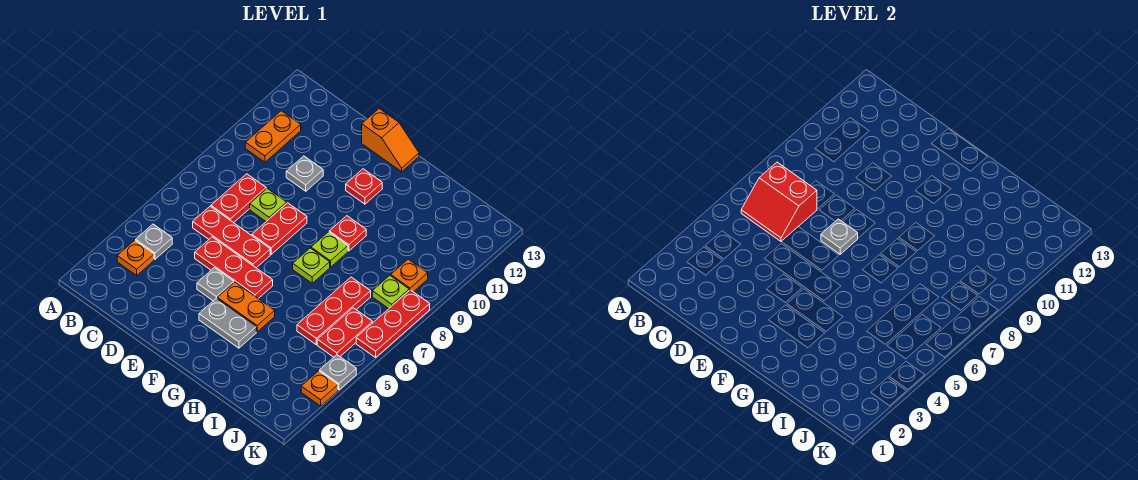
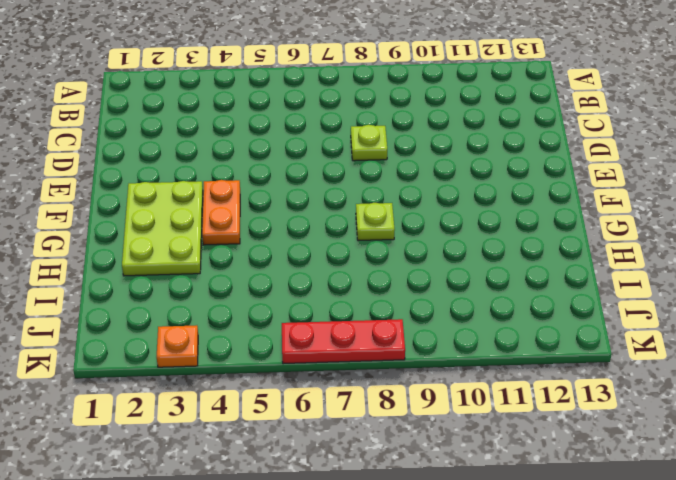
lime plate F2:H3 level 1 -> grey plate F3:G3 level 1
none -> orange plate B3 level 1
none -> grey plate B4 level 1
none -> orange plate B10:B11 level 1

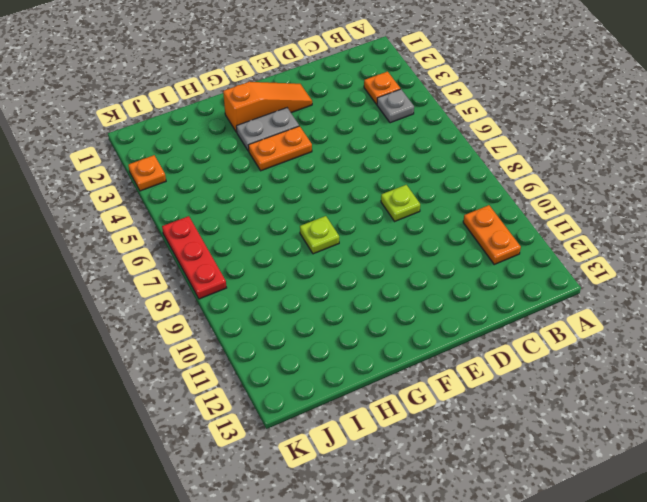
orange slope E2:G2 level 1 top G -> none
none -> red plate C6:E6 level 1
none -> red plate C7:C8 level 1
none -> red plate D5:F5 level 1

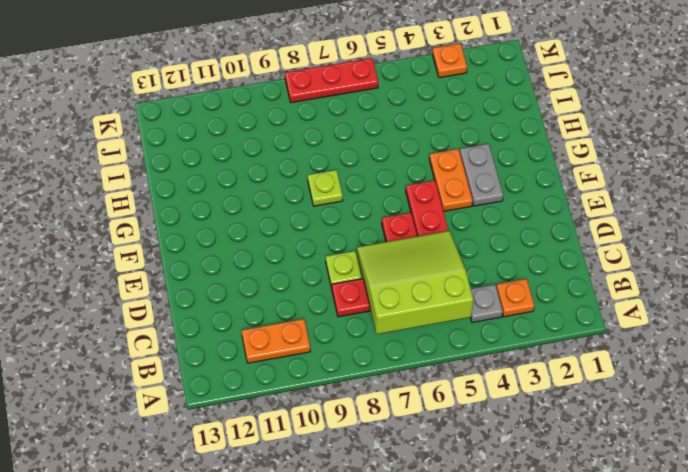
lime slope B5:D7 level 2 top B -> red slope B6:C7 level 2 top 7
none -> grey plate D10 level 1
none -> grey plate E4 level 1
none -> red plate E7:E8 level 1

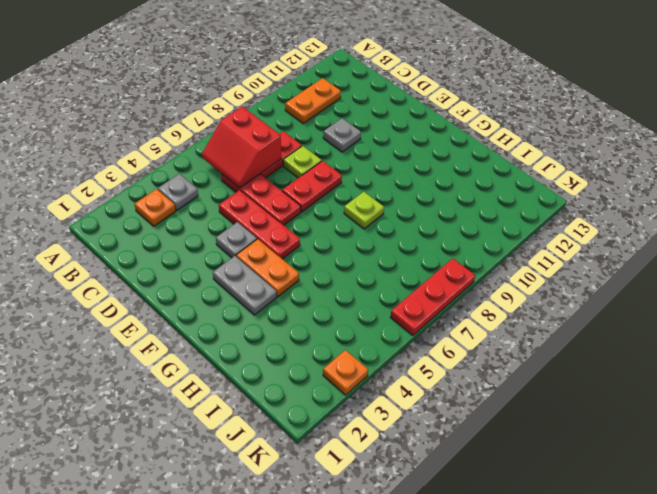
none -> orange slope E13:F13 level 1 top E
none -> red plate F11 level 1
none -> lime plate G7 level 1

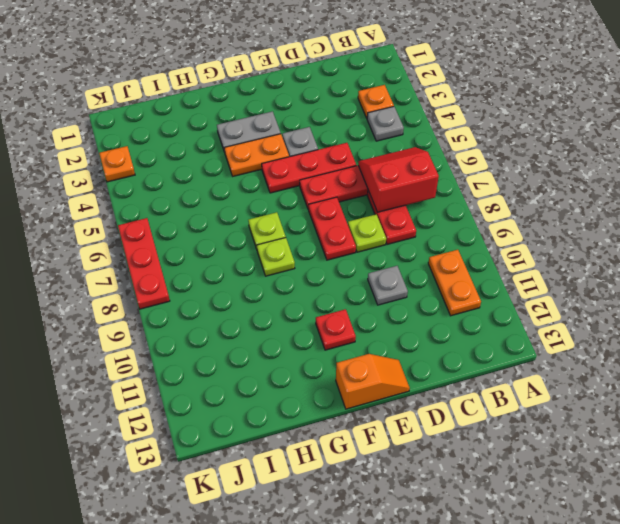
orange slope E13:F13 level 1 top F -> orange slope E13:F13 level 1 top E
none -> red plate G9 level 1
none -> red plate I5:I7 level 1
none -> red plate J5:J6 level 1

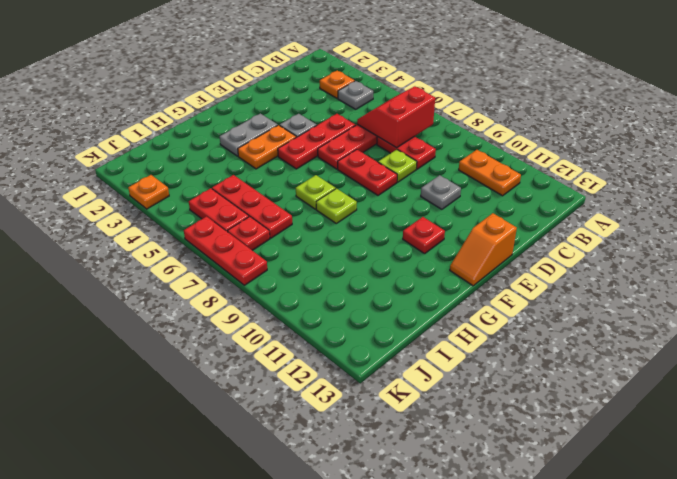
red plate J7 level 1 -> red plate G9 level 1
none -> lime plate J8 level 1
none -> orange plate J9 level 1
none -> grey plate K4 level 1

